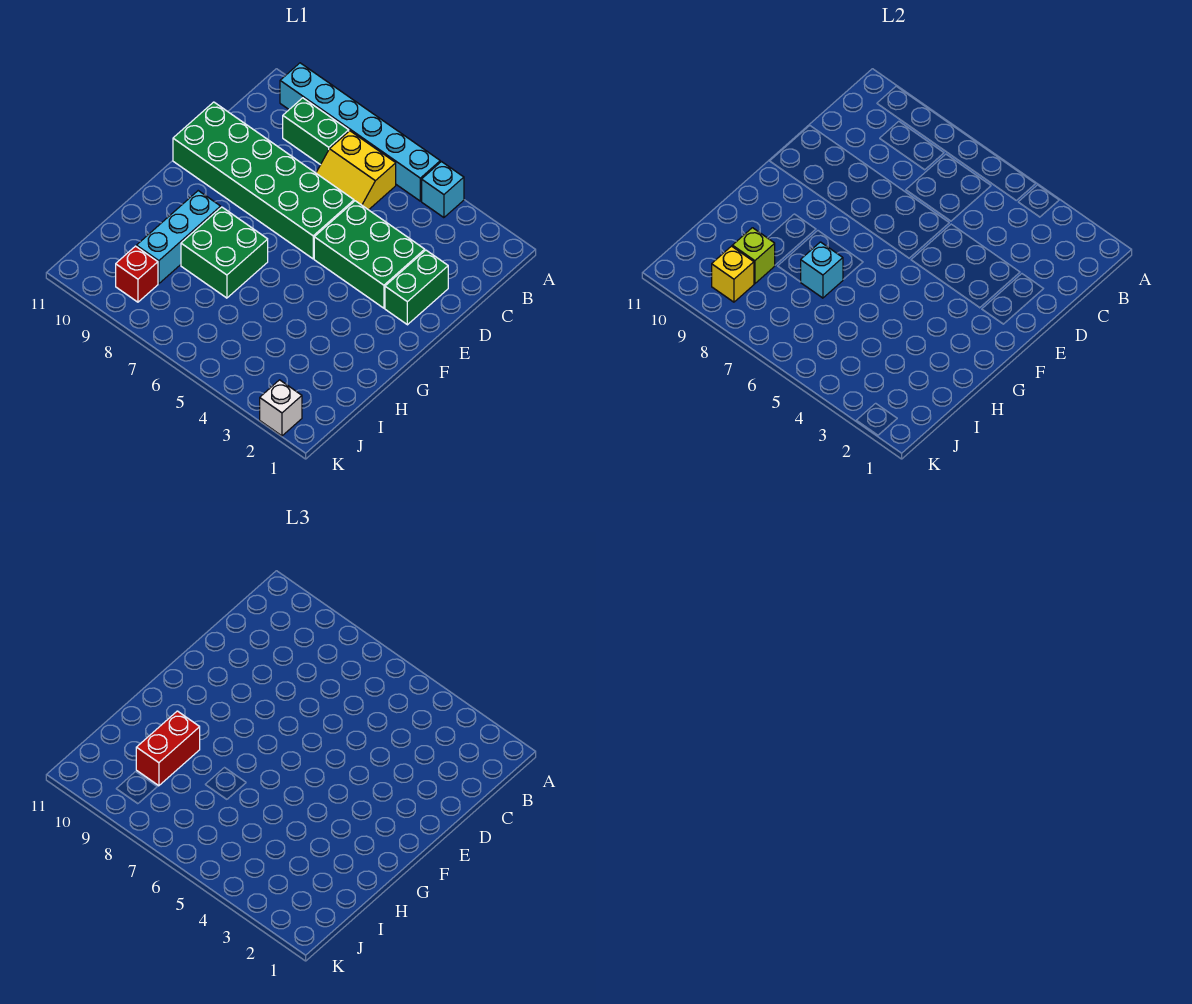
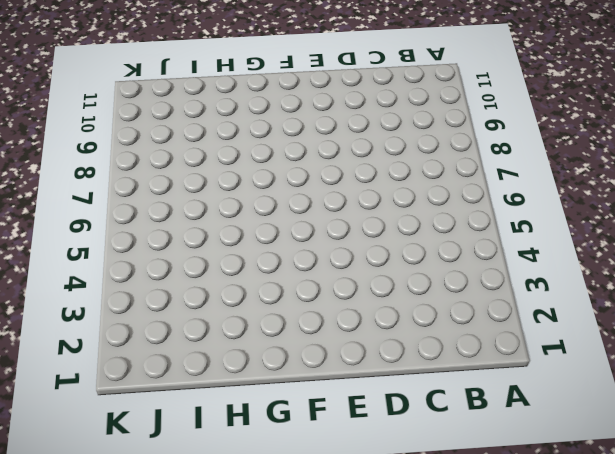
none -> cyan brick A4 level 1
none -> cyan brick A5:A10 level 1
none -> yellow slope B6:C7 level 1 top B

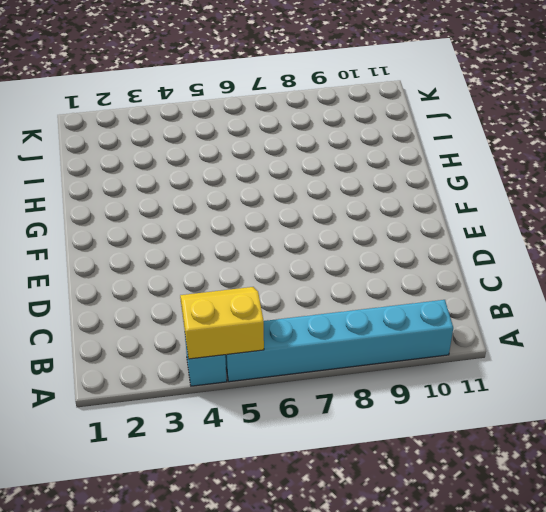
yellow slope A4:B5 level 2 top A -> yellow slope B6:C7 level 1 top B
none -> green brick B8:B9 level 1
none -> green brick D2:E2 level 1
none -> green brick D3:E5 level 1

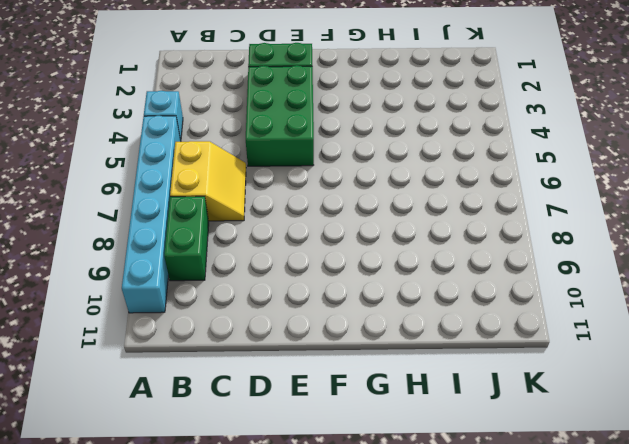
none -> green brick D6:E11 level 1
none -> green brick G7:H8 level 1
none -> cyan brick G9:I9 level 1

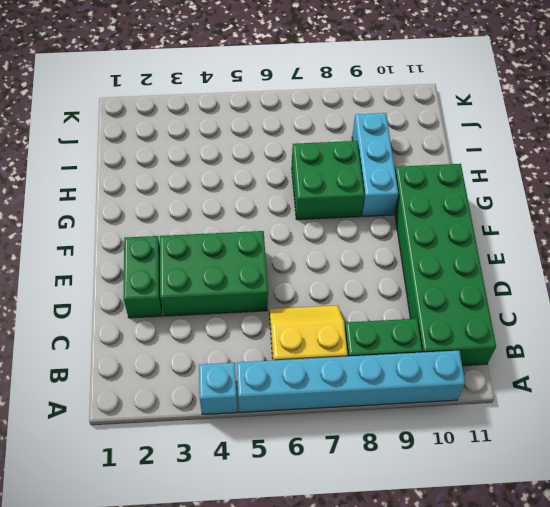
green brick B10:G11 level 1 -> green brick D6:E11 level 1
none -> red brick J9 level 1
none -> white brick K2 level 1
none -> cyan brick H7 level 2

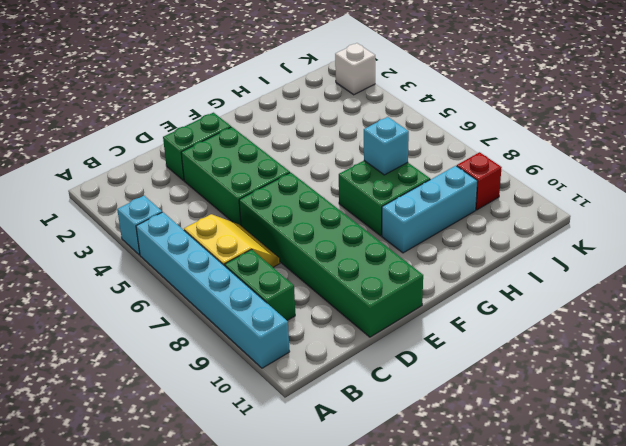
none -> lime brick I9 level 2
none -> yellow brick J9 level 2
none -> red brick H9:I9 level 3

